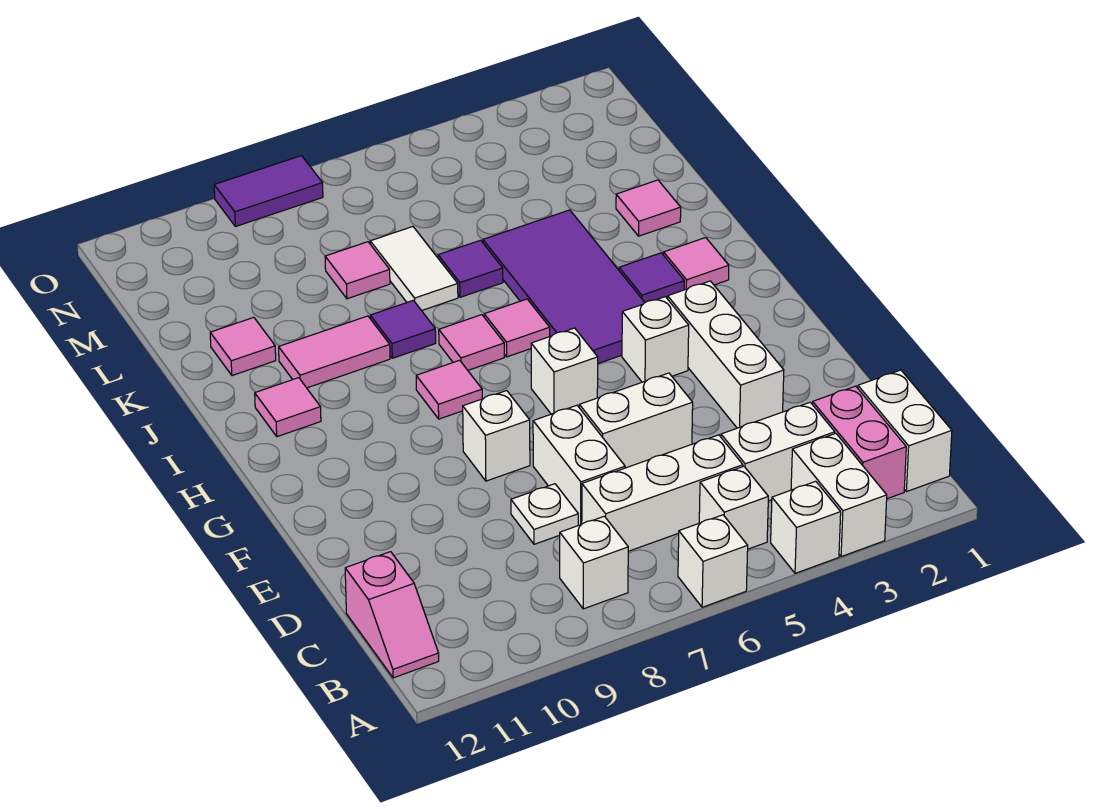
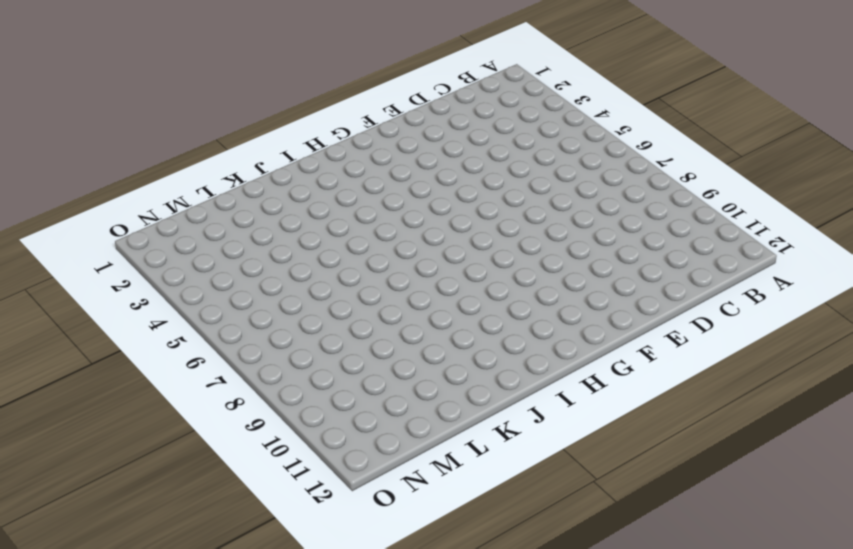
none -> white brick A3:B3 level 1
none -> white brick A4 level 1
none -> white brick A6 level 1
none -> white brick B1:C1 level 1

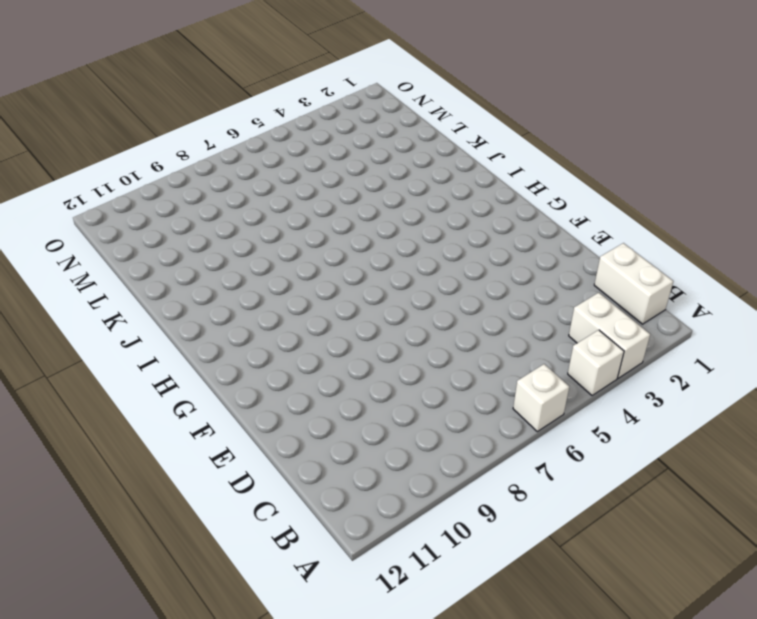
none -> pink brick B2:C2 level 1
none -> white brick B5 level 1
none -> white brick B8 level 1
none -> pink slope B12:C12 level 1 top C

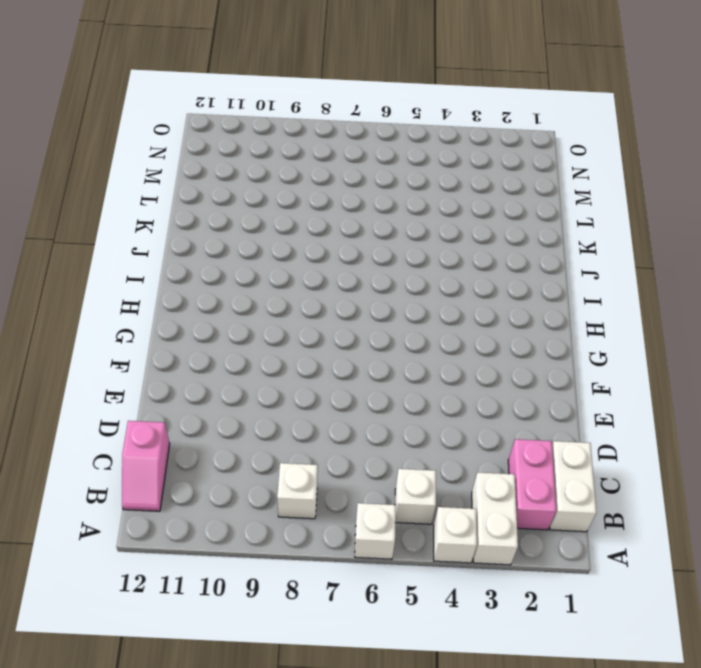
none -> white brick C3:C4 level 1
none -> white brick C5:C7 level 1
none -> white brick D7:E7 level 1
none -> white plate D8 level 1

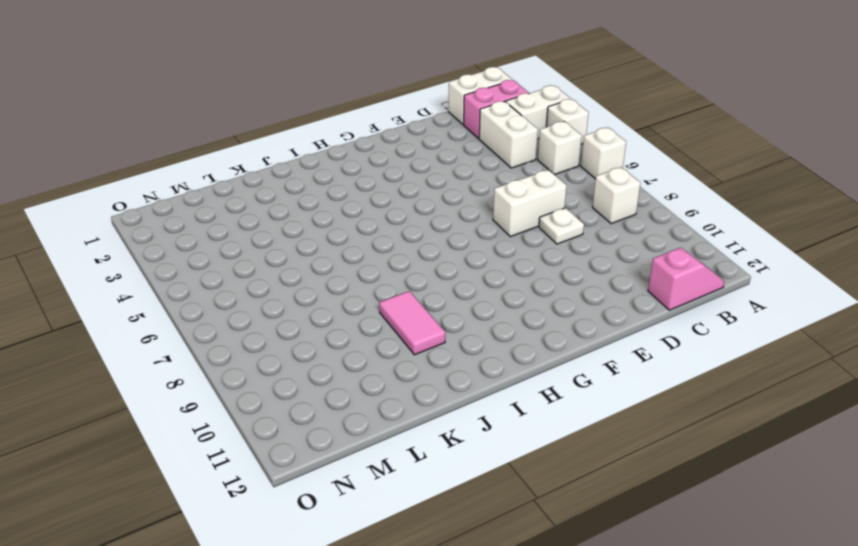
none -> white brick C5:C7 level 1
none -> white brick E3:G3 level 1
none -> white brick E5:E6 level 1
none -> white brick F8 level 1

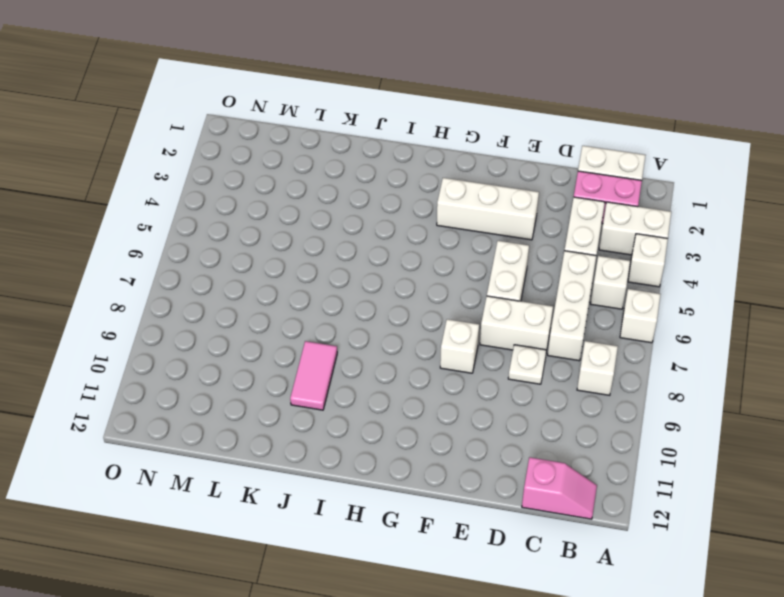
none -> white brick G4 level 1
none -> white brick G6 level 1
none -> purple tile H4:K5 level 1
none -> pink tile H8 level 1

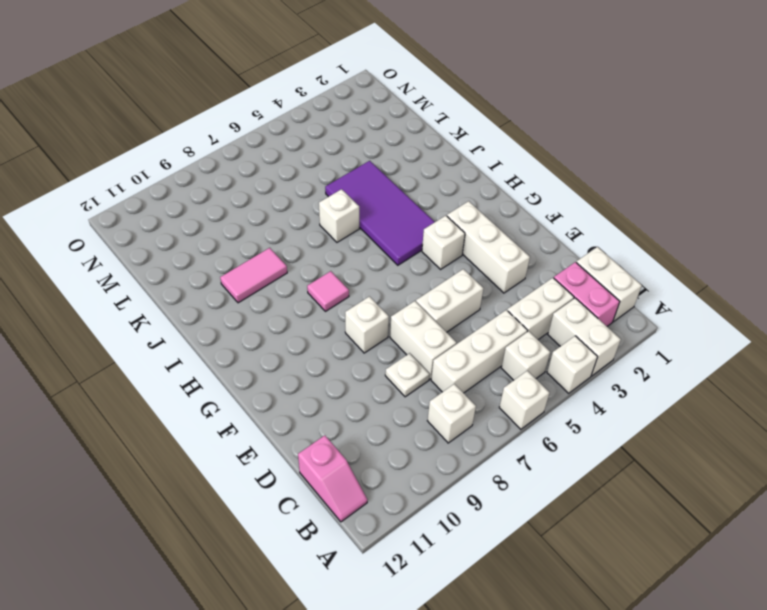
white brick J6 level 1 -> white brick G6 level 1
none -> pink tile I2 level 1
none -> purple tile I3 level 1
none -> pink tile I6 level 1
none -> pink tile I7 level 1

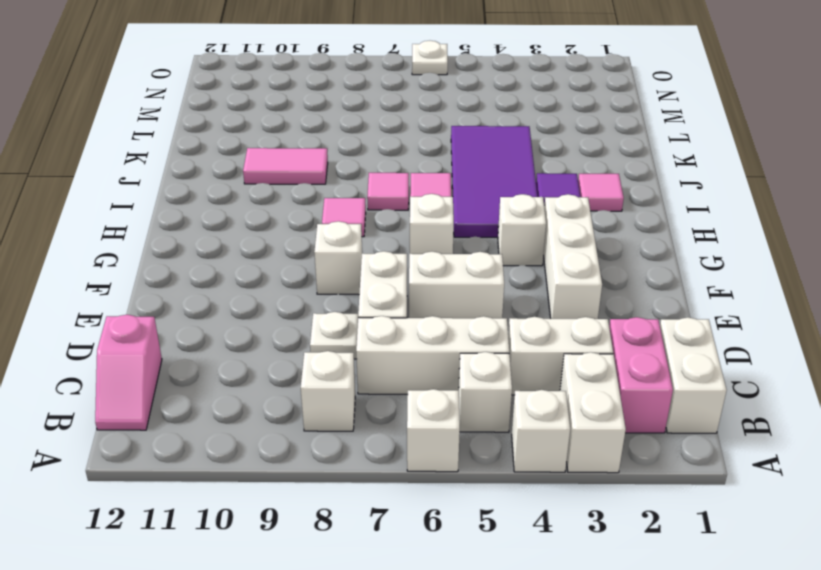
white plate O6 level 1 -> none
none -> pink tile I11 level 1
none -> purple tile J8 level 1
none -> pink tile K2 level 1
none -> purple tile K6 level 1

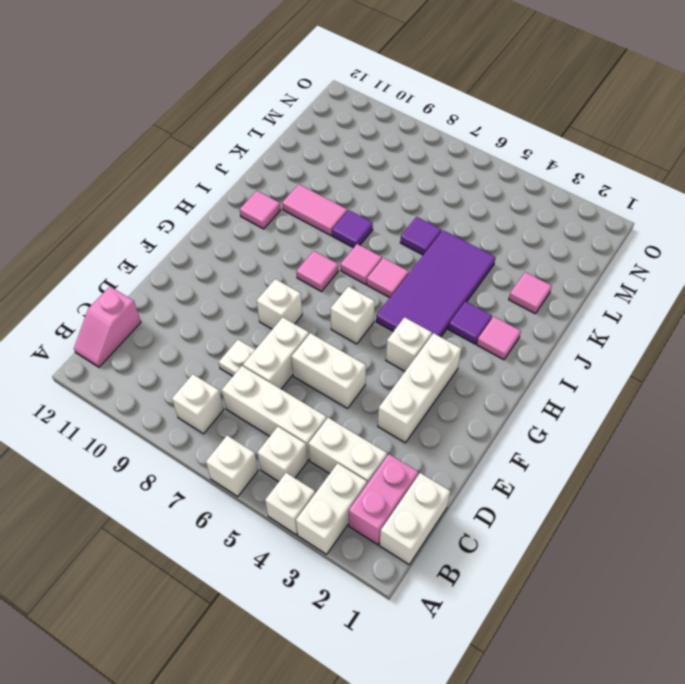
none -> white tile K7:L7 level 1
none -> pink tile K11 level 1
none -> pink tile L8 level 1
none -> purple tile O8:O9 level 1

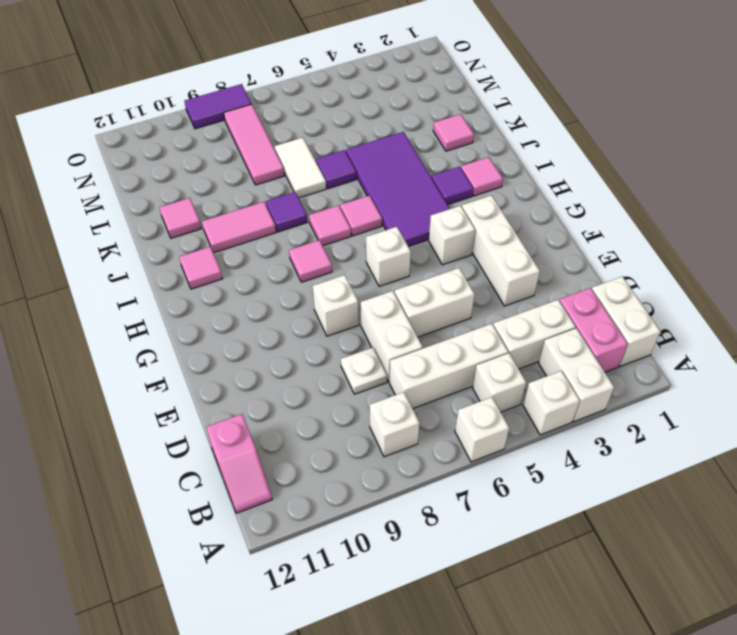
pink tile L8:N8 level 1 -> pink tile L8 level 1

